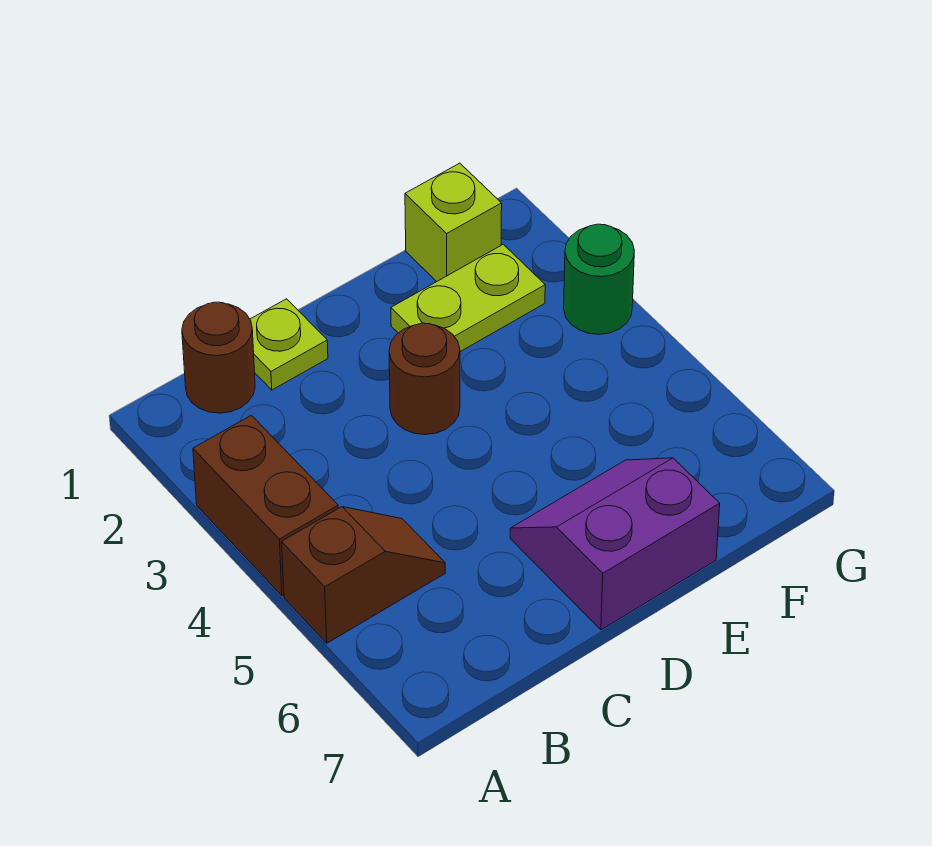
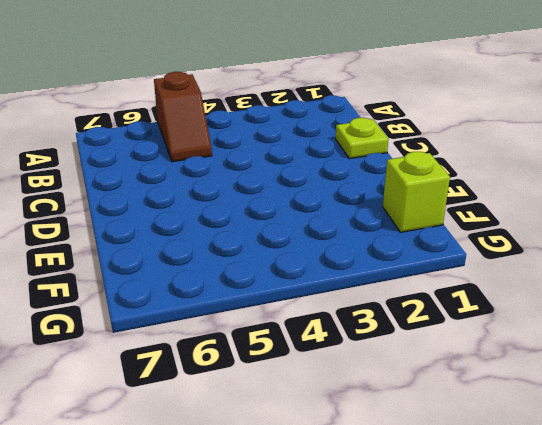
none -> brown brick A3:A4 level 1
none -> brown round brick B1 level 1

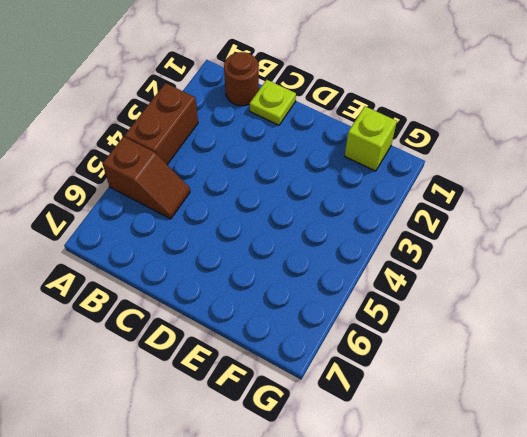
none -> brown round brick D3 level 1
none -> purple slope D6:E7 level 1 top 7

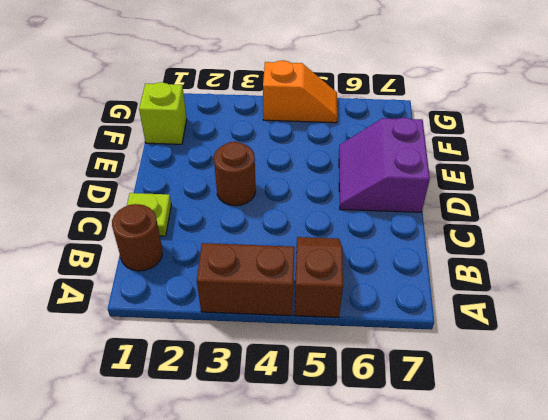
orange slope G4:G5 level 1 top 4 -> none
none -> lime plate E2:F2 level 1
none -> green round brick G3 level 1

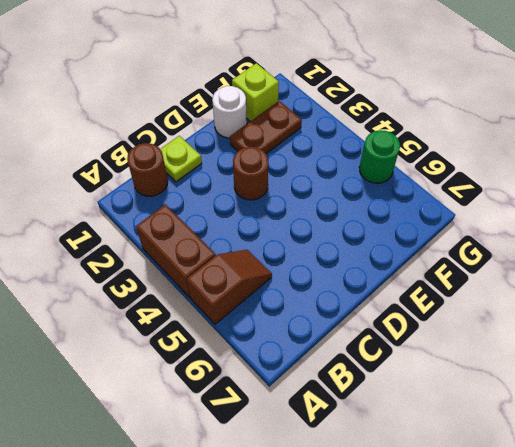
white round brick E1 level 1 -> none
brown plate E2:F2 level 1 -> lime plate E2:F2 level 1
green round brick G5 level 1 -> green round brick G3 level 1
none -> purple slope D6:E7 level 1 top 7

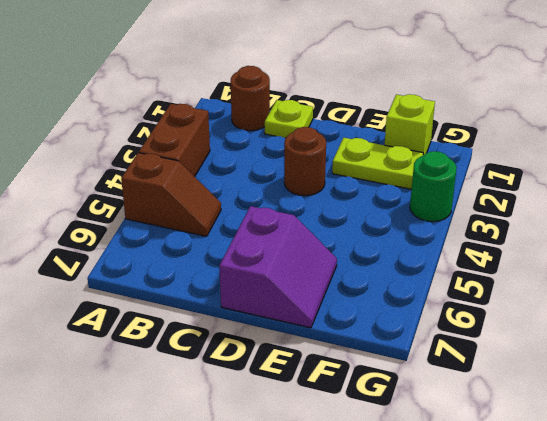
purple slope D6:E7 level 1 top D -> purple slope D6:E7 level 1 top 7

